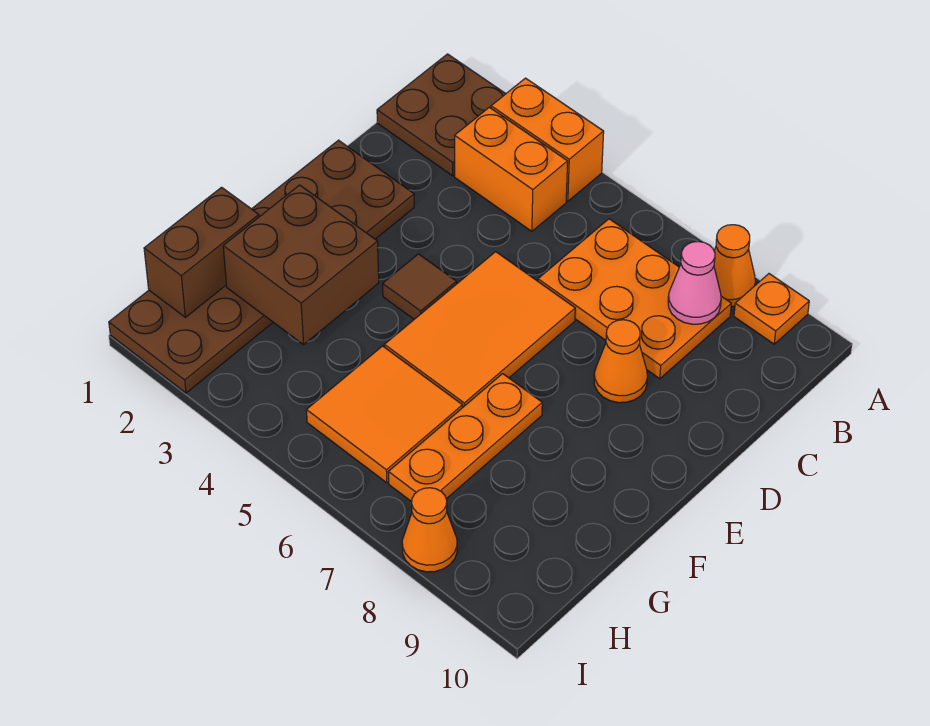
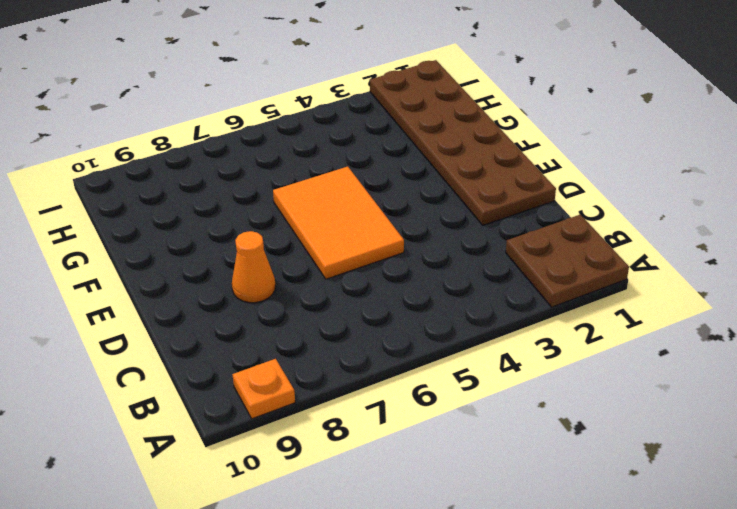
none -> orange brick A3:A4 level 1
none -> orange cone A8 level 1
none -> orange brick B3:B4 level 1

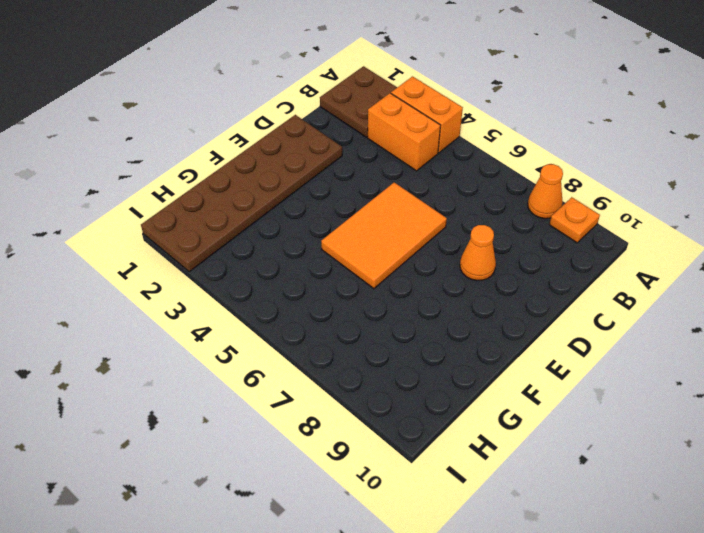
none -> orange plate B6:C8 level 1
none -> brown tile E4 level 1
none -> orange plate F7:H7 level 1

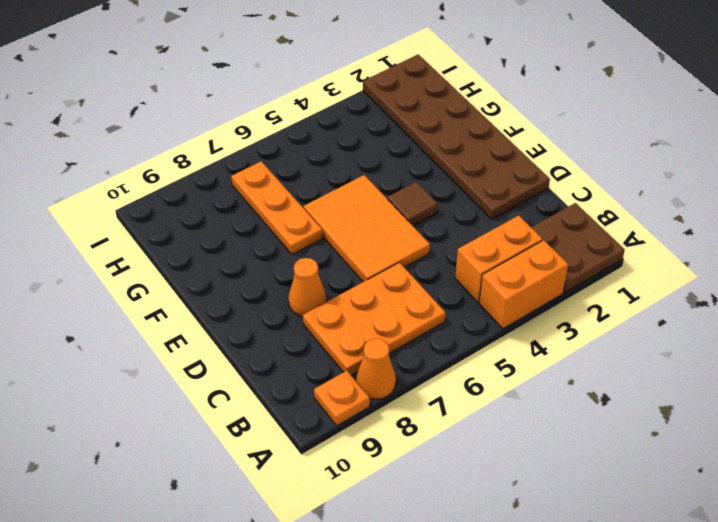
none -> orange tile G5:H6 level 1
none -> orange cone I8 level 1
none -> pink cone B8 level 2

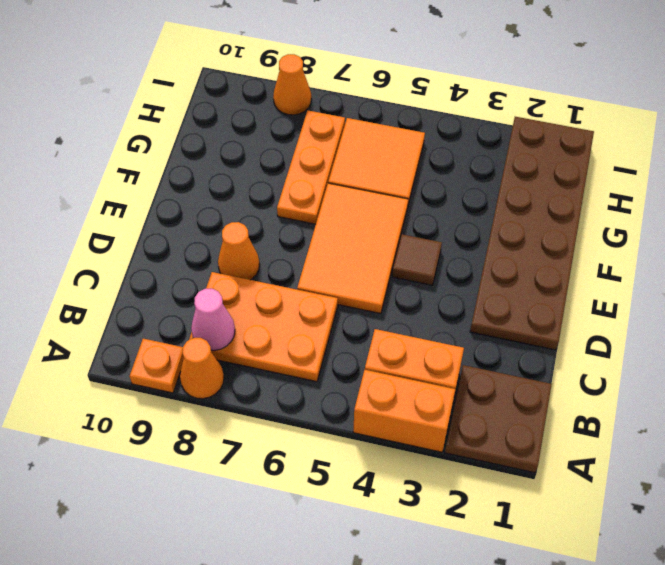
none -> brown brick F2:G3 level 2
none -> brown brick G1:H1 level 2

